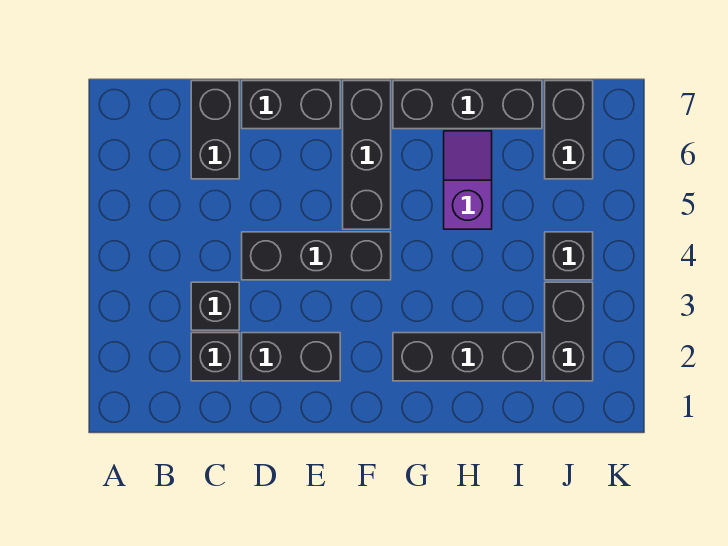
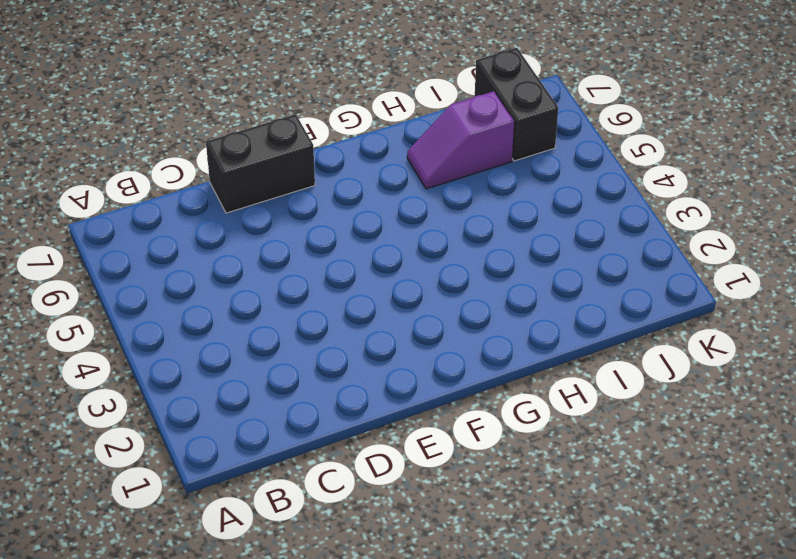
purple slope H6:I6 level 1 top I -> purple slope H5:H6 level 1 top 5
none -> black brick C2 level 1
none -> black brick C3 level 1
none -> black brick C6:C7 level 1

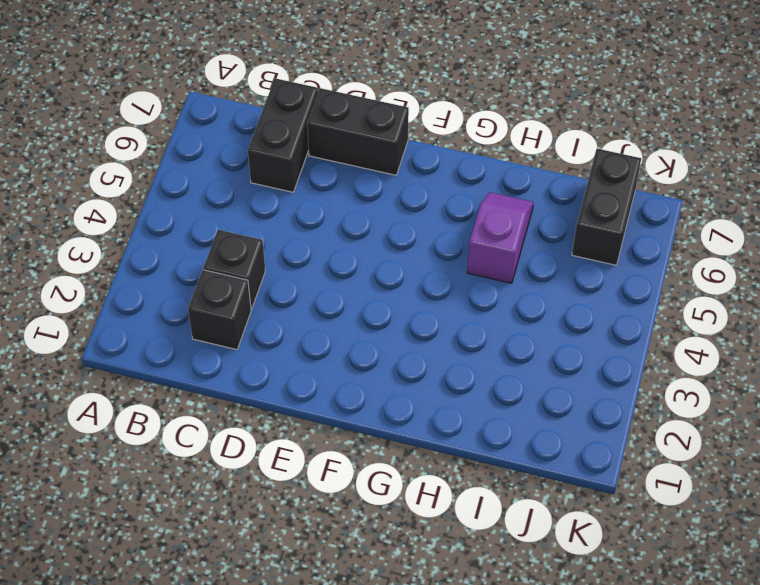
none -> black brick D2:E2 level 1
none -> black brick D4:F4 level 1
none -> black brick F5:F7 level 1

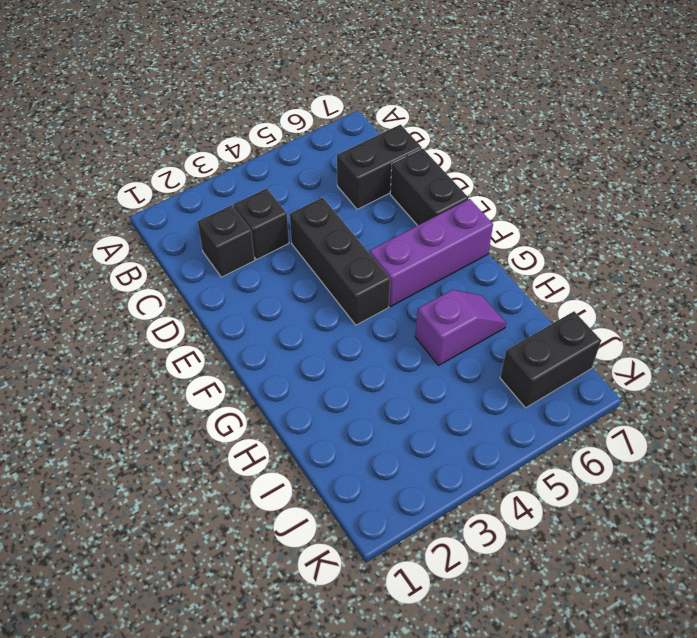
purple brick F5:F7 level 1 -> black brick F5:F7 level 1
none -> black brick D2:E2 level 1
none -> black brick G2:I2 level 1
none -> black brick G7:I7 level 1

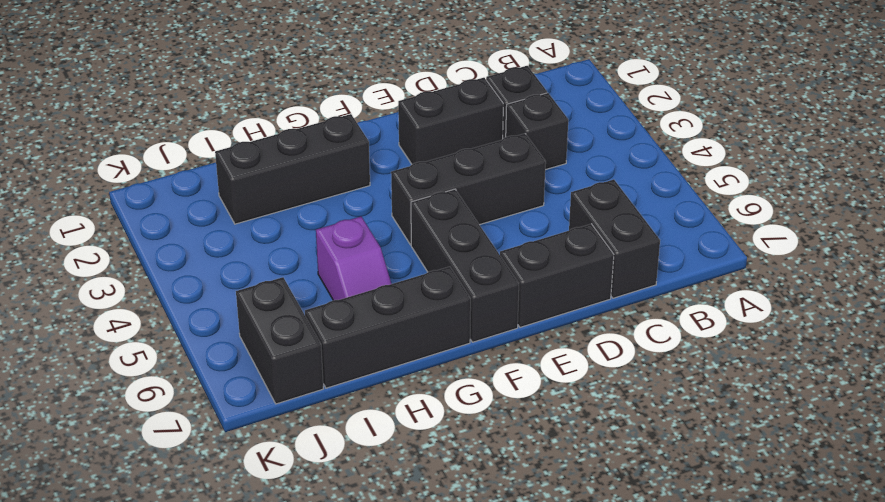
none -> black brick J2:J3 level 1
none -> black brick J4 level 1

